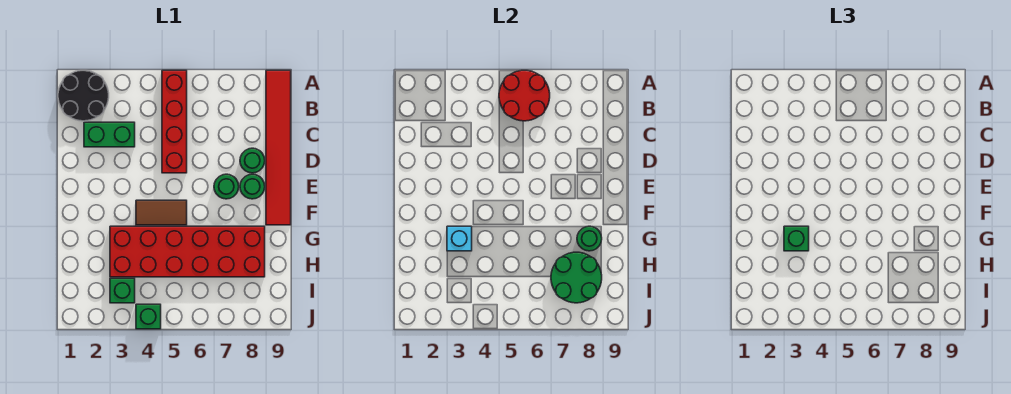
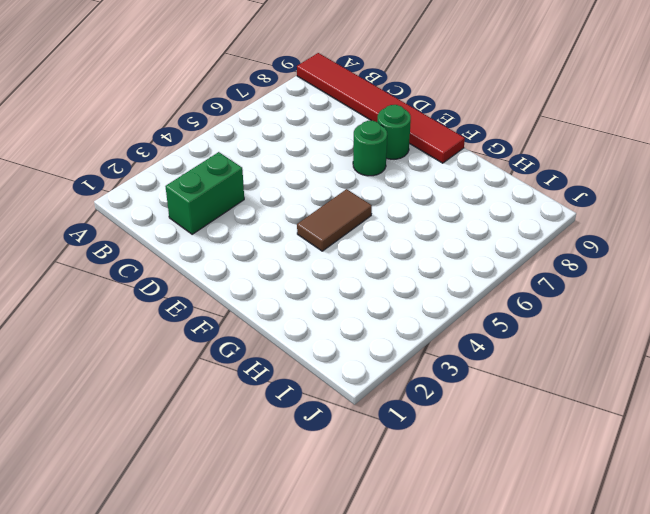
none -> black round brick A1:B2 level 1
none -> red brick A5:D5 level 1
none -> green round brick D8 level 1

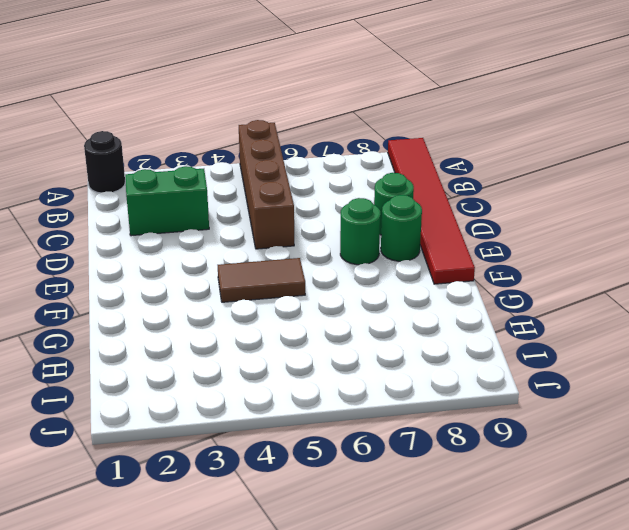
black round brick A1 level 1 -> black round brick A1:B2 level 1
brown brick A5:D5 level 1 -> red brick A5:D5 level 1
none -> red brick G3:H8 level 1
none -> green brick I3 level 1
none -> green brick J4 level 1

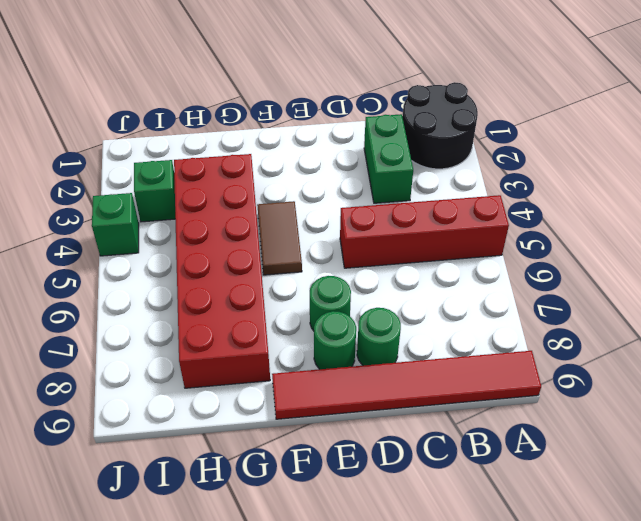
none -> red round brick A5:B6 level 2
none -> cyan brick G3 level 2
none -> green round brick G8 level 2

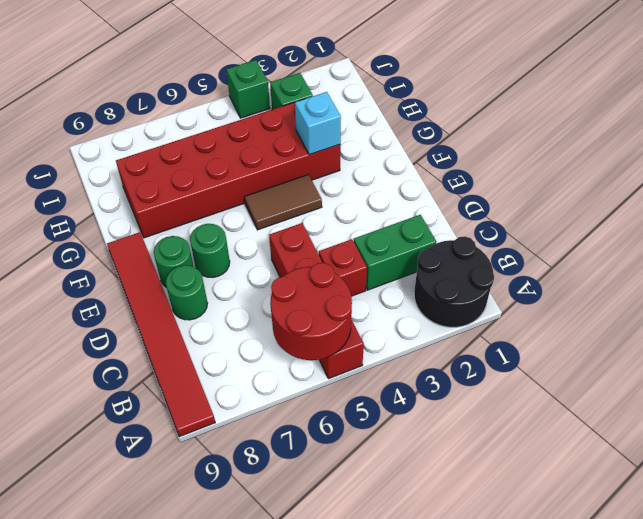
red brick C4 level 1 -> none
none -> green round brick G8 level 2
none -> green round brick H7:I8 level 2
none -> green brick G3 level 3

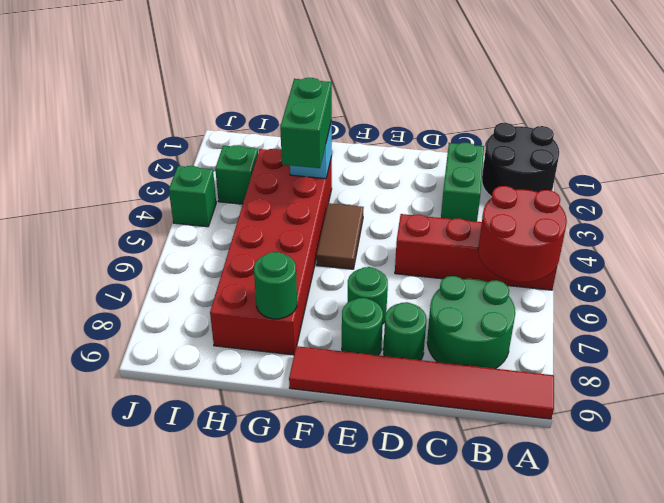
green round brick B7:C8 level 1 -> green round brick H7:I8 level 2
green brick G3:G4 level 3 -> green brick G3 level 3

